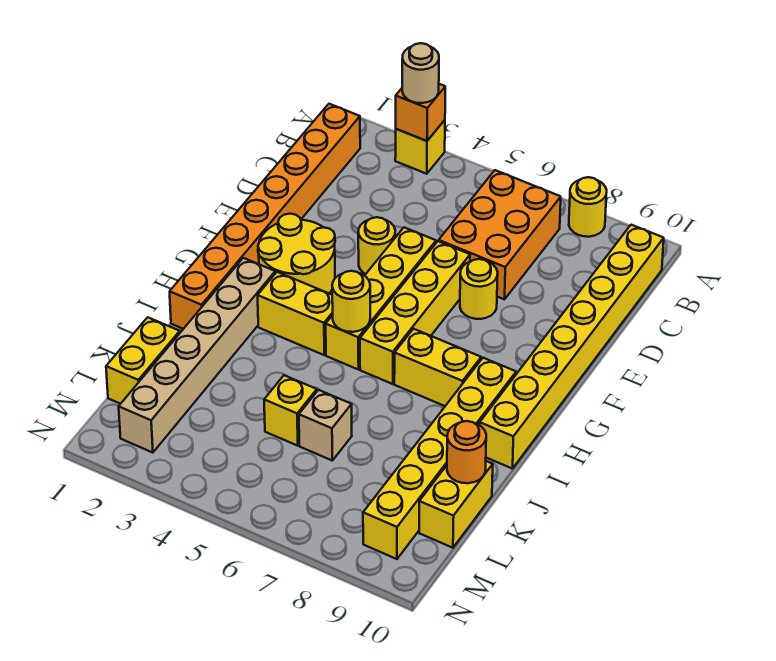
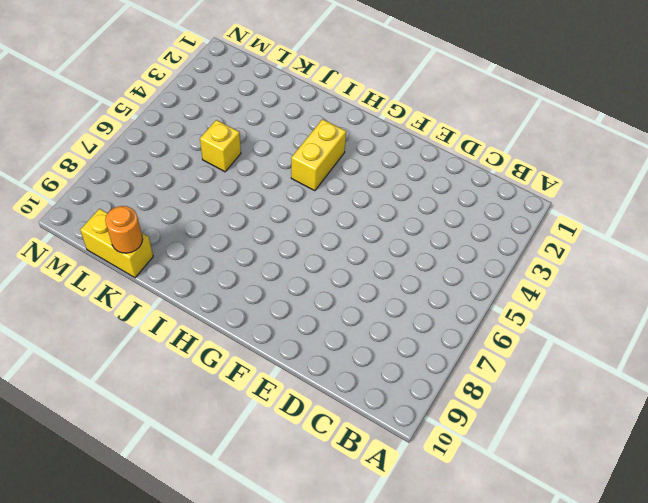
none -> yellow brick A3 level 1
none -> yellow round brick A8 level 1
none -> orange brick B1:I1 level 1

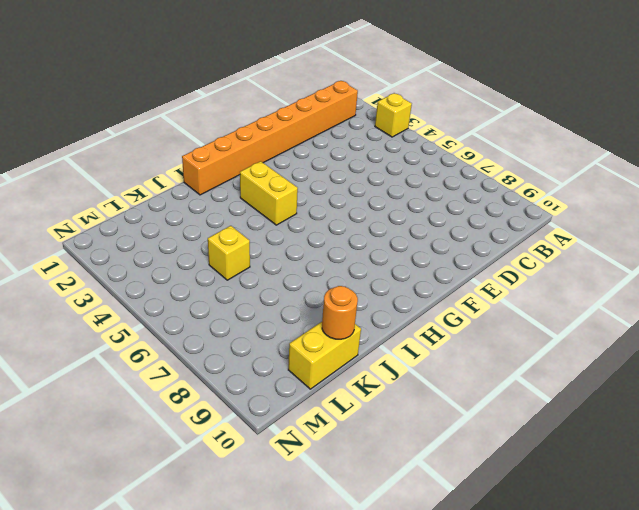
none -> yellow round brick A8 level 1
none -> orange brick B6:D7 level 1
none -> yellow brick B10:I10 level 1

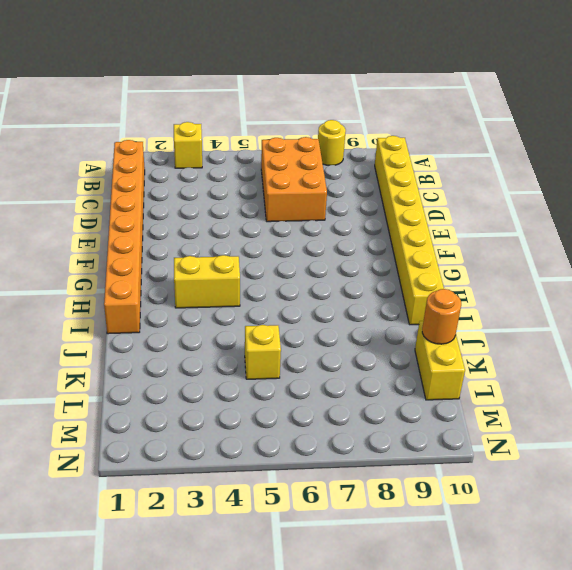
none -> yellow round brick E4 level 1
none -> yellow brick E5:H5 level 1
none -> yellow brick E6:H6 level 1

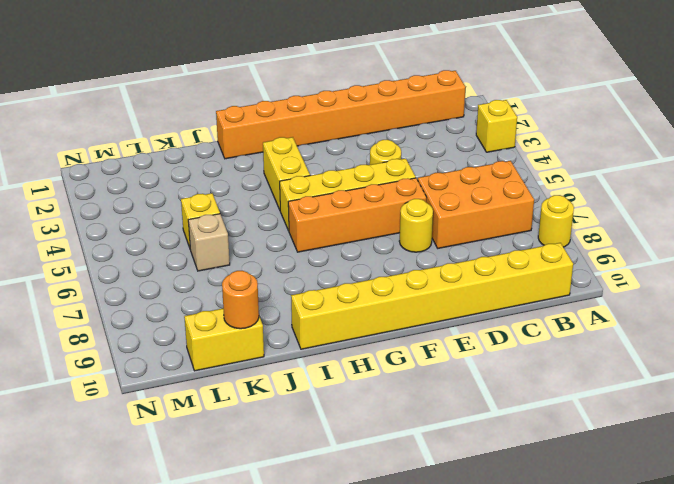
orange brick E6:H6 level 1 -> yellow brick E6:H6 level 1
none -> yellow round brick F2:G3 level 1
none -> tan brick H2:M2 level 1
none -> yellow brick H7:H8 level 1

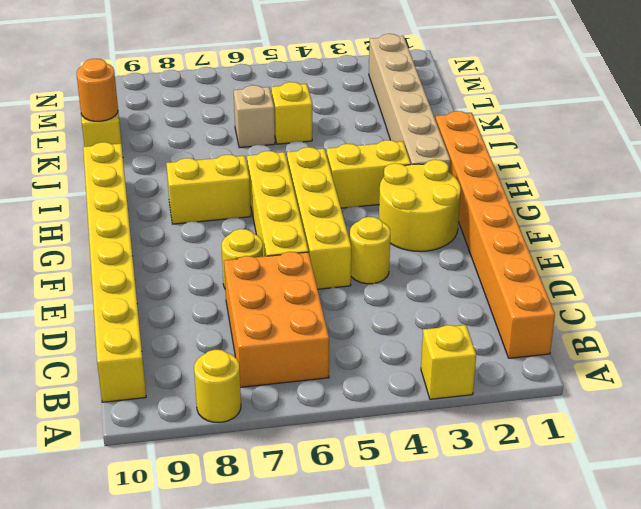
none -> yellow brick H9:M9 level 1
none -> yellow brick K1:L1 level 1
none -> orange brick A3 level 2

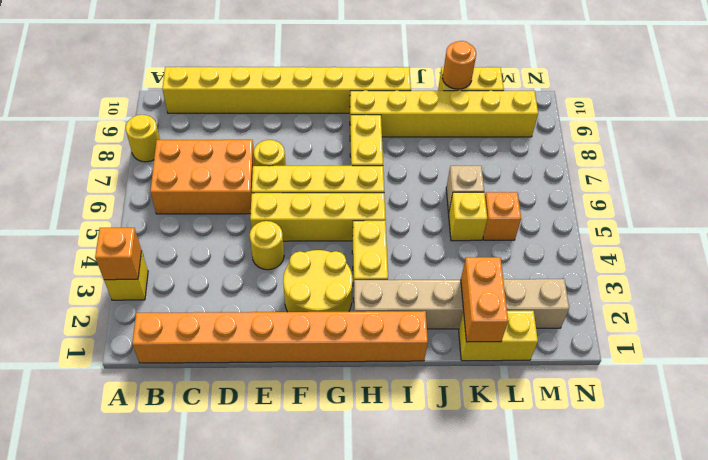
orange brick K1:K2 level 2 -> none
orange brick L5 level 1 -> none
none -> yellow round brick H5 level 2
none -> tan round brick A3 level 3

